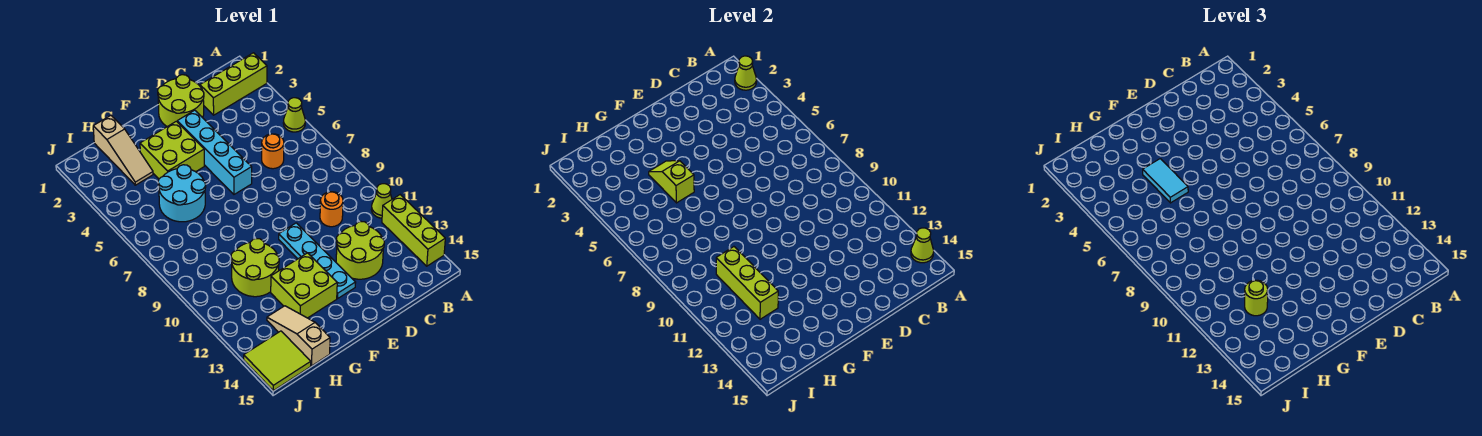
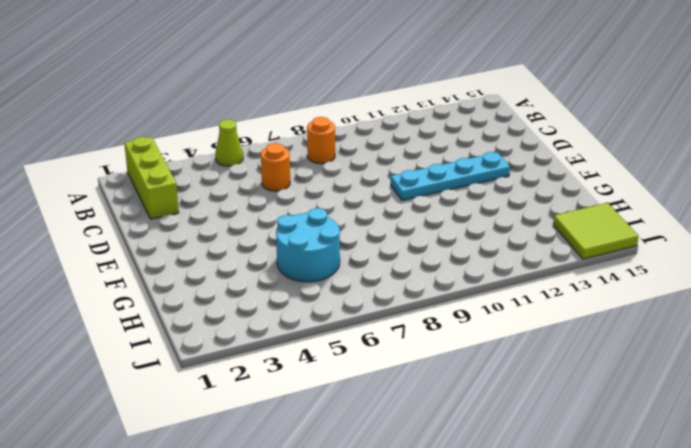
orange round brick B8 level 1 -> orange round brick C10 level 1
none -> lime cone A11 level 1
none -> lime brick A12:A14 level 1
none -> lime round brick C12:D13 level 1

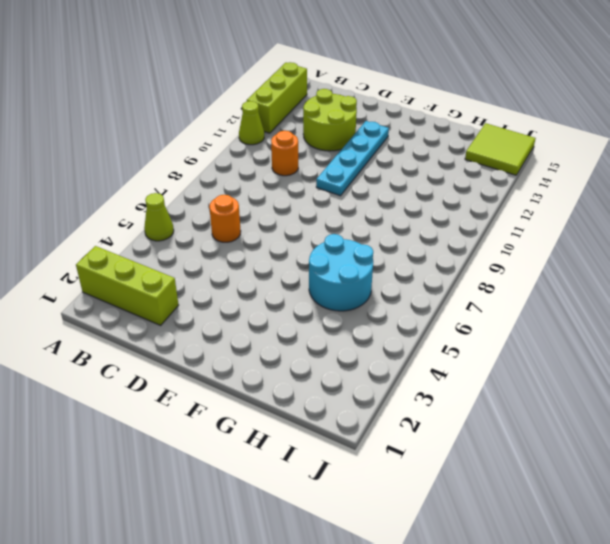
none -> lime round brick D1:E2 level 1
none -> cyan brick E3:E6 level 1
none -> lime brick F3:G4 level 1

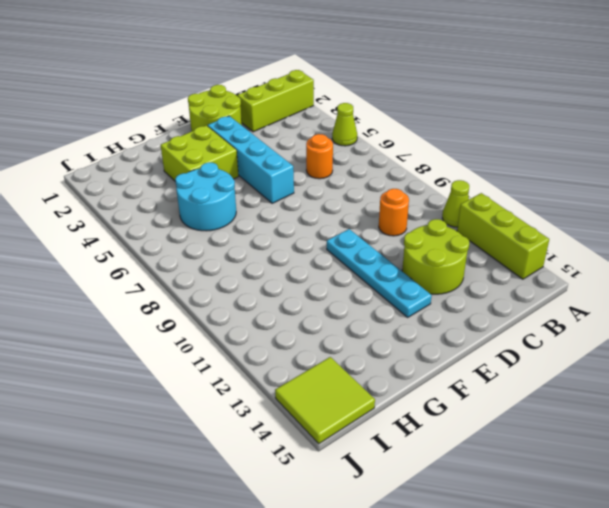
none -> lime brick F12:G13 level 1
none -> lime round brick G10:H11 level 1
none -> tan slope H1:H3 level 1 top 1

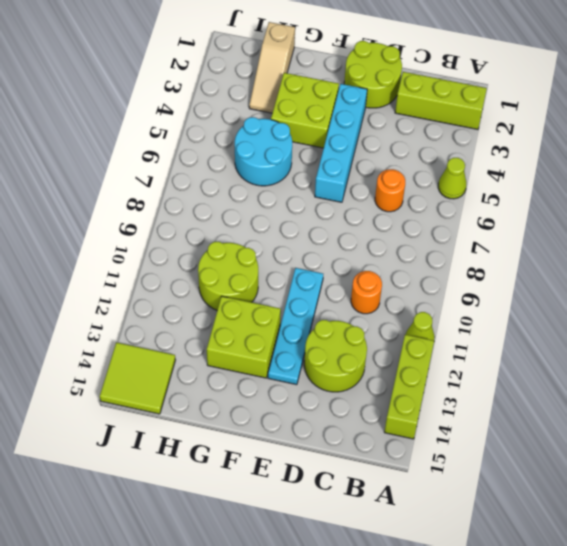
none -> tan slope H13:H15 level 1 top 15
none -> lime cone A2 level 2
none -> lime cone A14 level 2

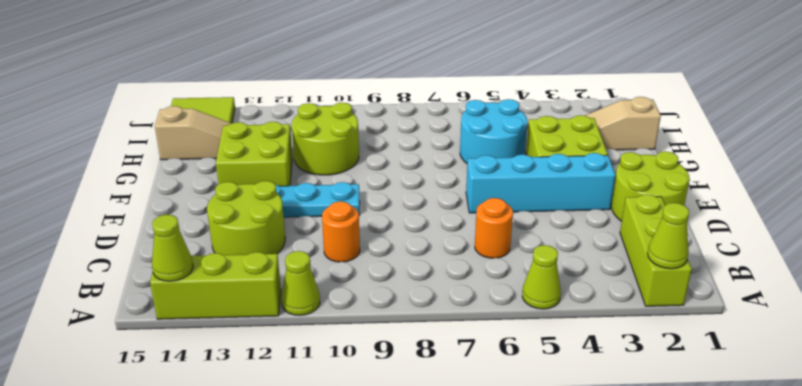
none -> lime slope G4:G5 level 2 top 5
none -> lime brick H10:H12 level 2
none -> cyan tile G4:G5 level 3

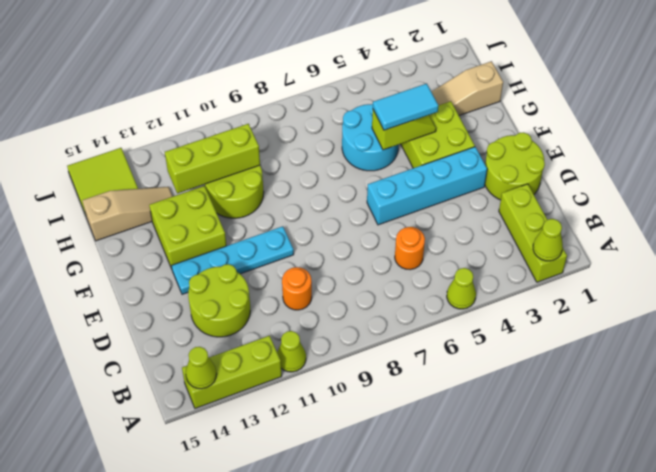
none -> lime round brick H12 level 3

